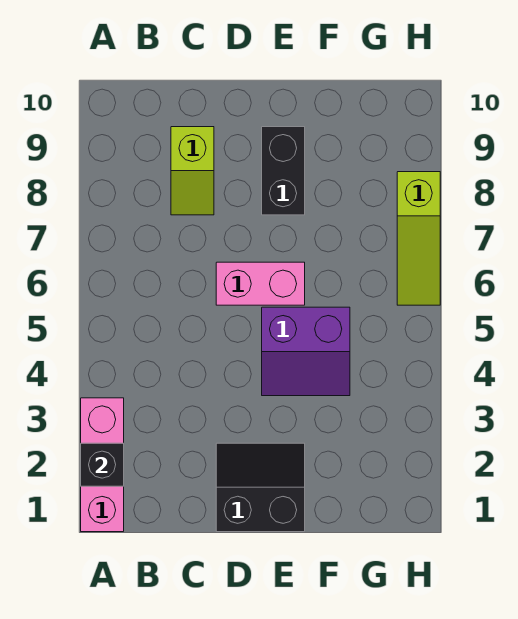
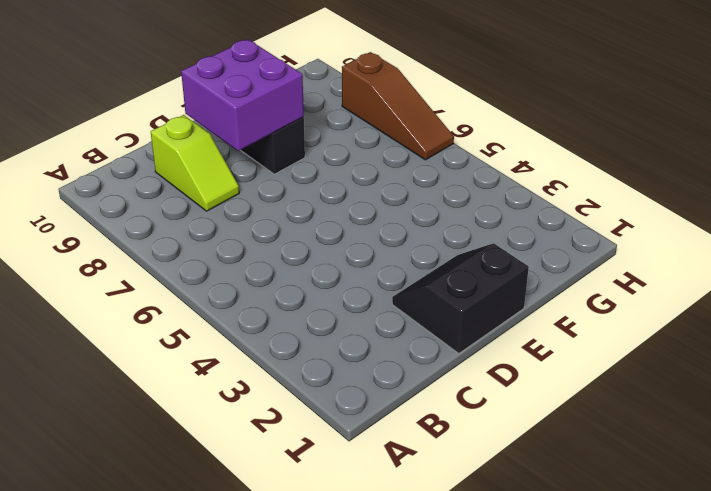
purple brick D8:E9 level 2 -> none
brown slope H6:H8 level 1 top 8 -> lime slope H6:H8 level 1 top 8
none -> pink brick A1:A3 level 1
none -> pink brick D6:E6 level 1

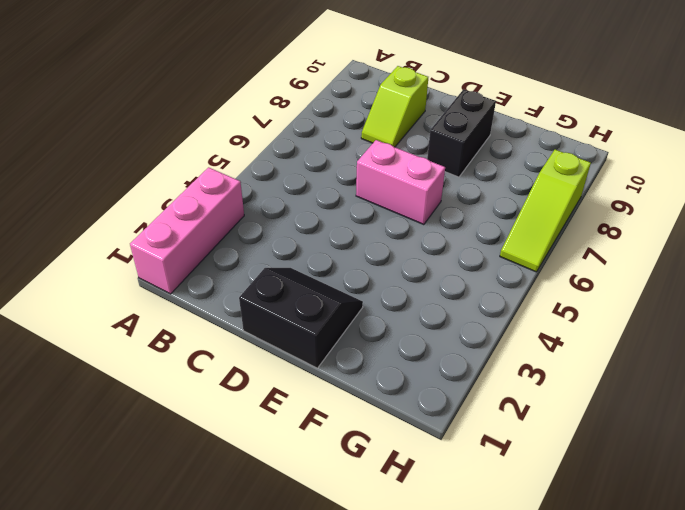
none -> purple slope E4:F5 level 1 top 5
none -> black brick A2 level 2

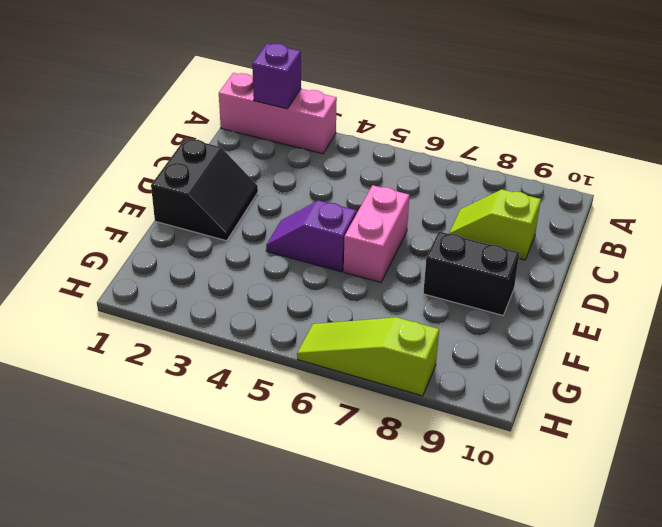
purple brick A2 level 2 -> black brick A2 level 2
purple slope E4:E5 level 1 top 5 -> purple slope E4:F5 level 1 top 5

